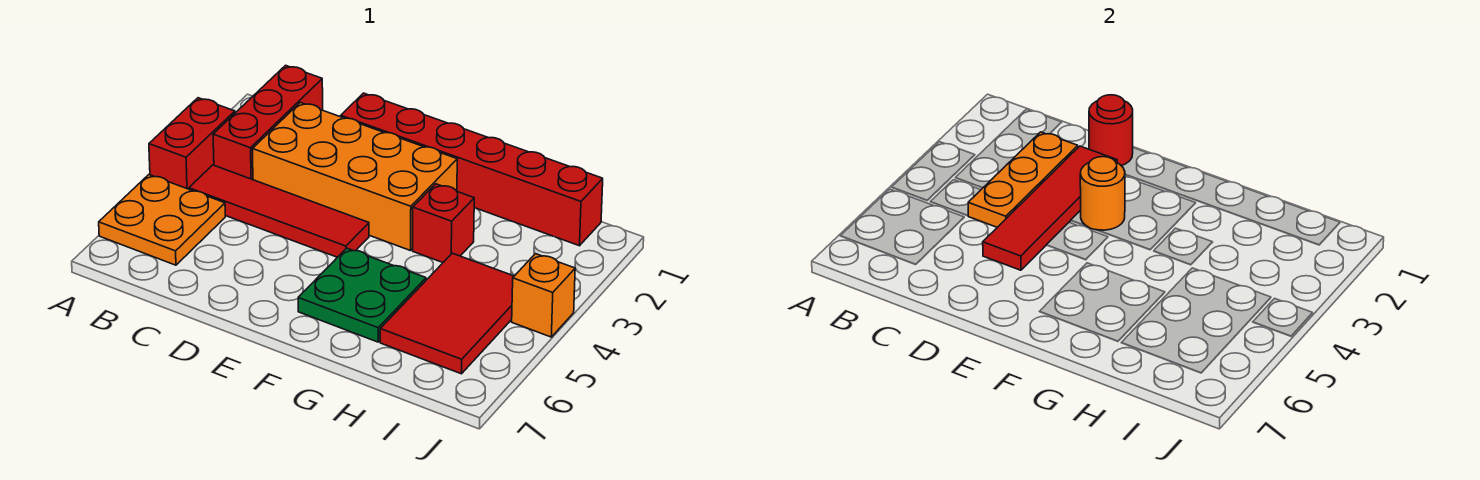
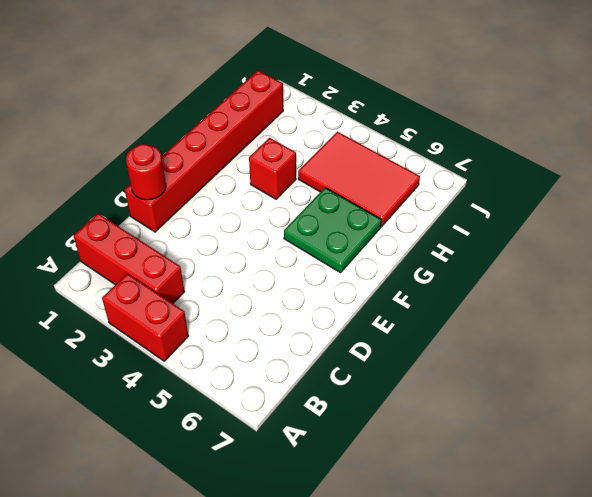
none -> orange plate A5:B6 level 1
none -> red tile B4:E4 level 1
none -> orange brick C2:F3 level 1

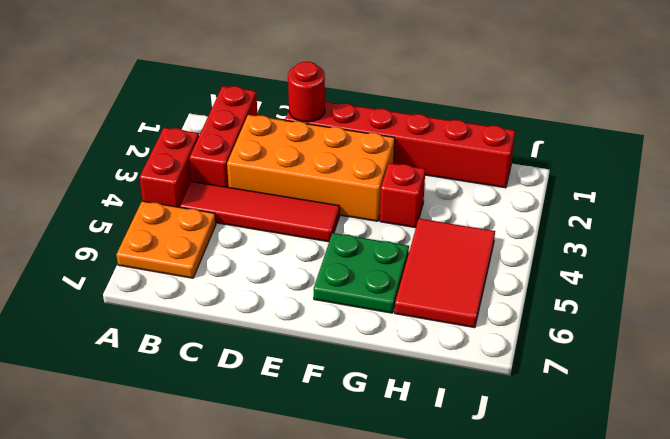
none -> orange brick J4 level 1
none -> orange plate C2:C4 level 2
none -> red tile D2:D5 level 2

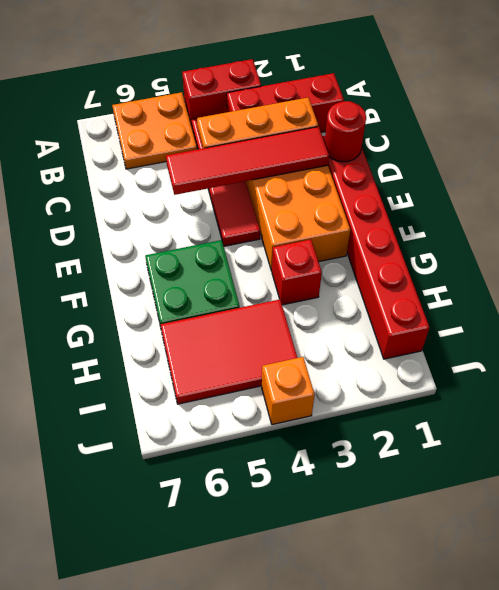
none -> orange round brick E3 level 2

